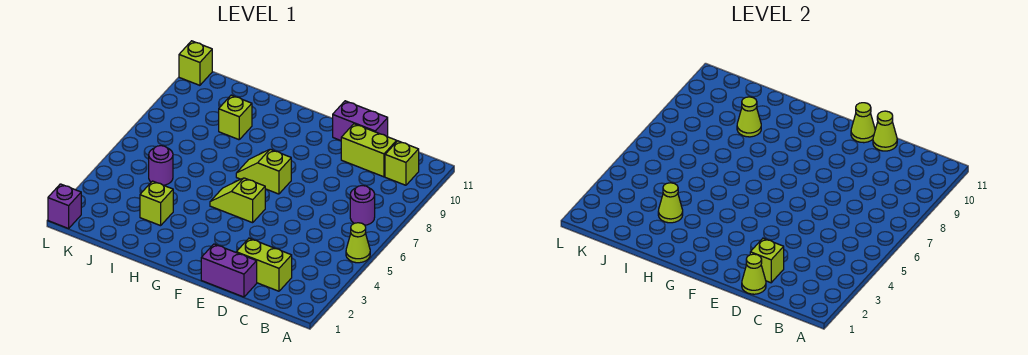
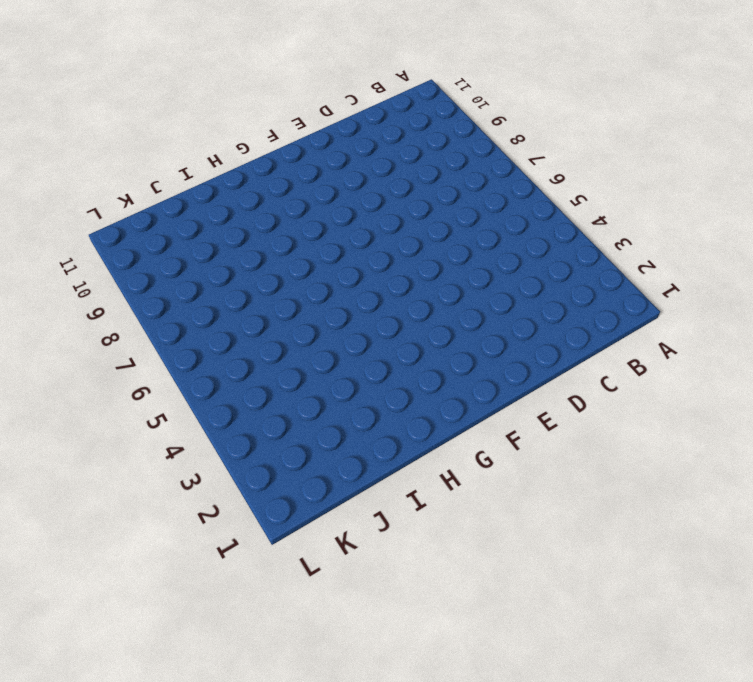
none -> lime cone A5 level 1
none -> purple round brick B7 level 1
none -> lime brick B10 level 1

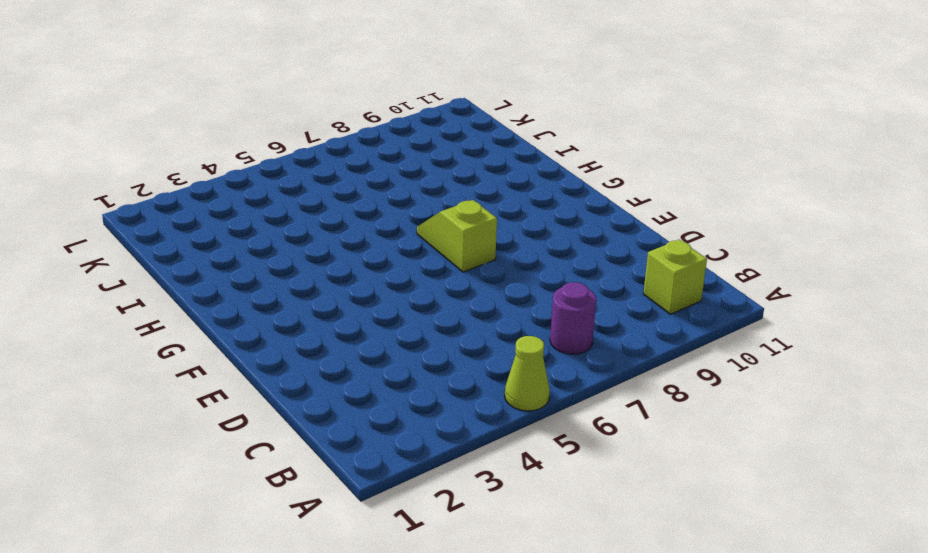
none -> lime brick C2:D2 level 1
none -> lime brick C10:D10 level 1
none -> purple brick D1:E1 level 1

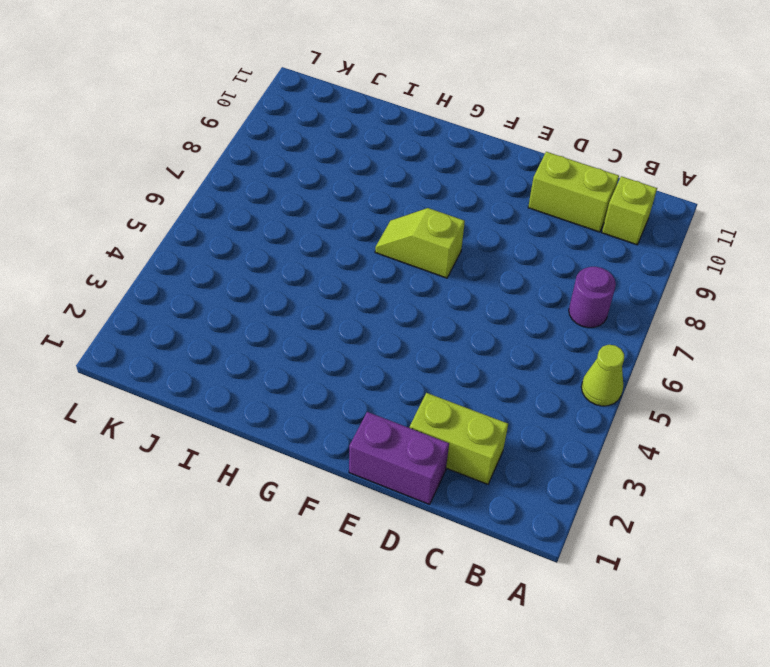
none -> purple brick D11:E11 level 1
none -> lime slope F5:G5 level 1 top F
none -> lime brick I3 level 1

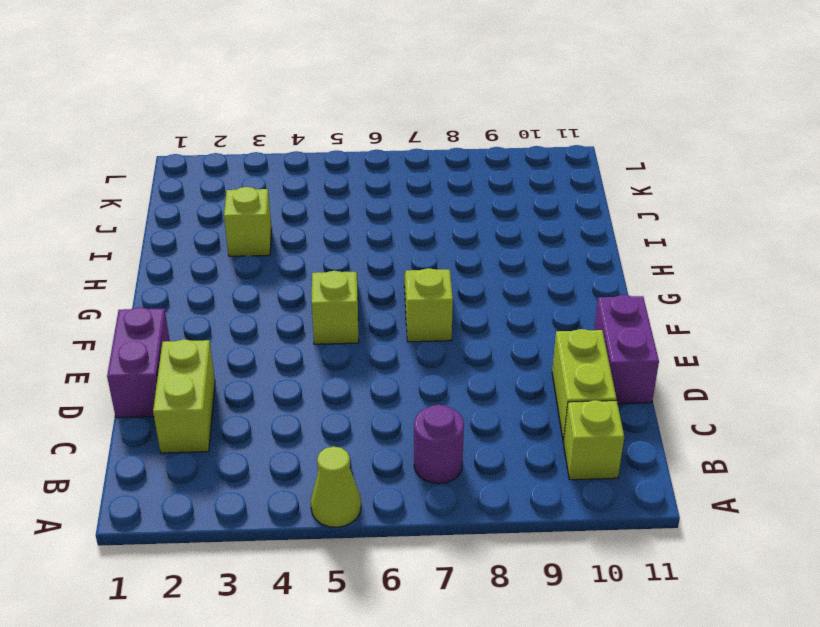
none -> lime brick I9 level 1
none -> purple round brick J5 level 1
none -> purple brick L1 level 1

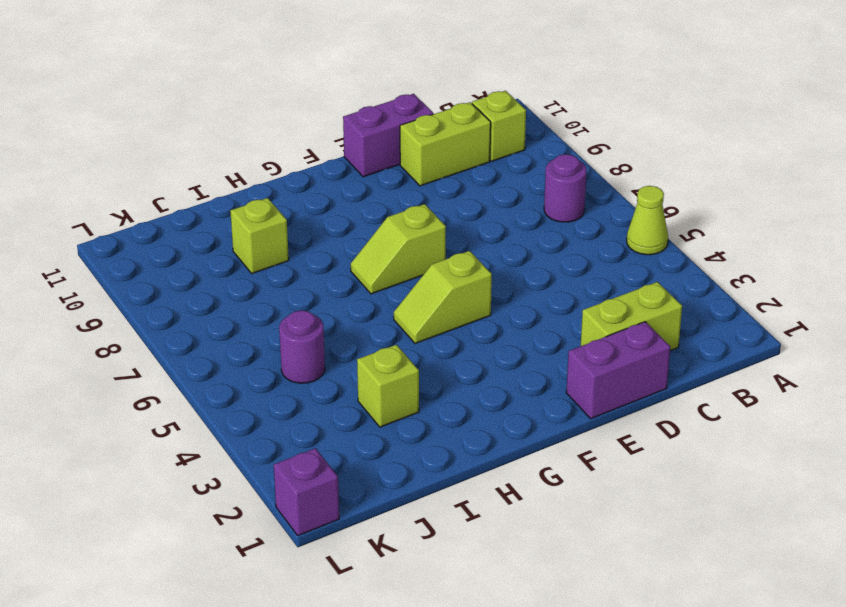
none -> lime brick L11 level 1
none -> lime cone D1 level 2
none -> lime brick D2 level 2

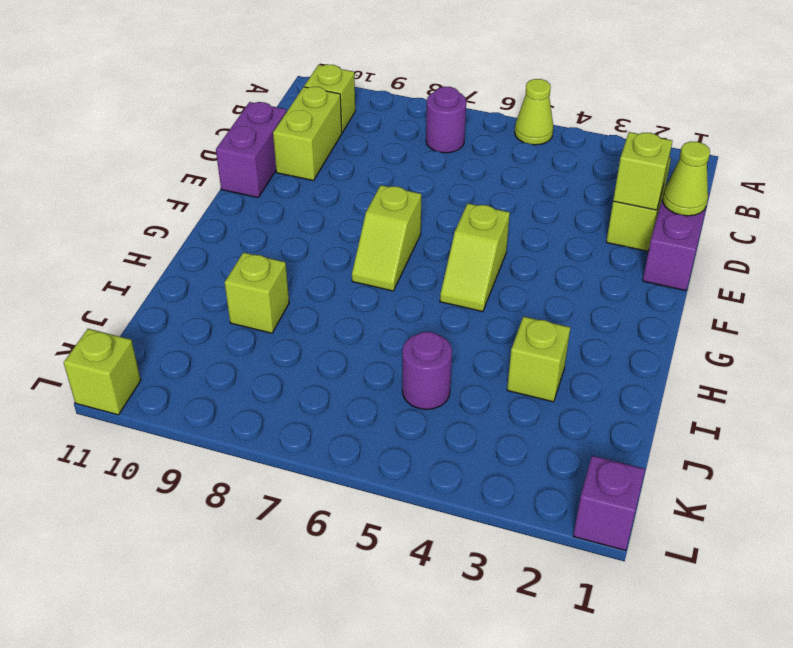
none -> lime cone D11 level 2
none -> lime cone E11 level 2
none -> lime cone I3 level 2

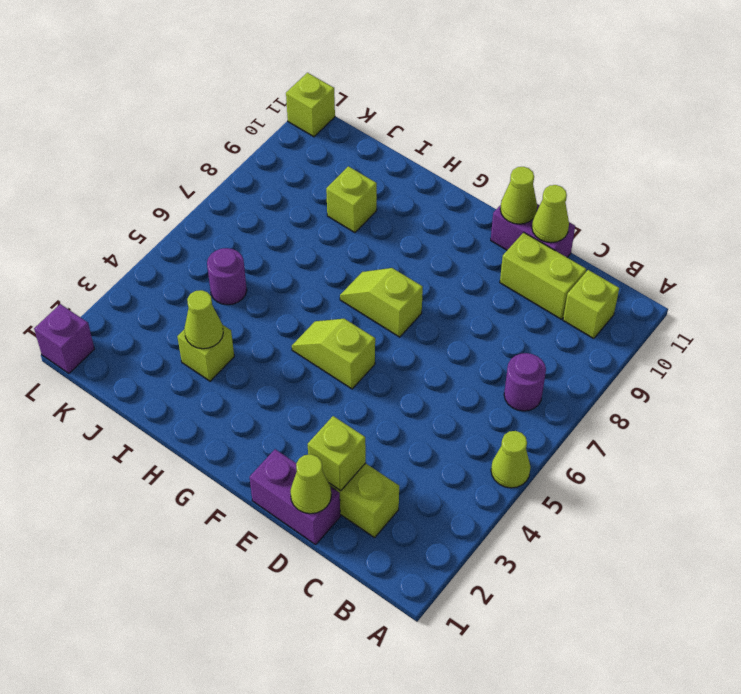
none -> lime cone I9 level 2

